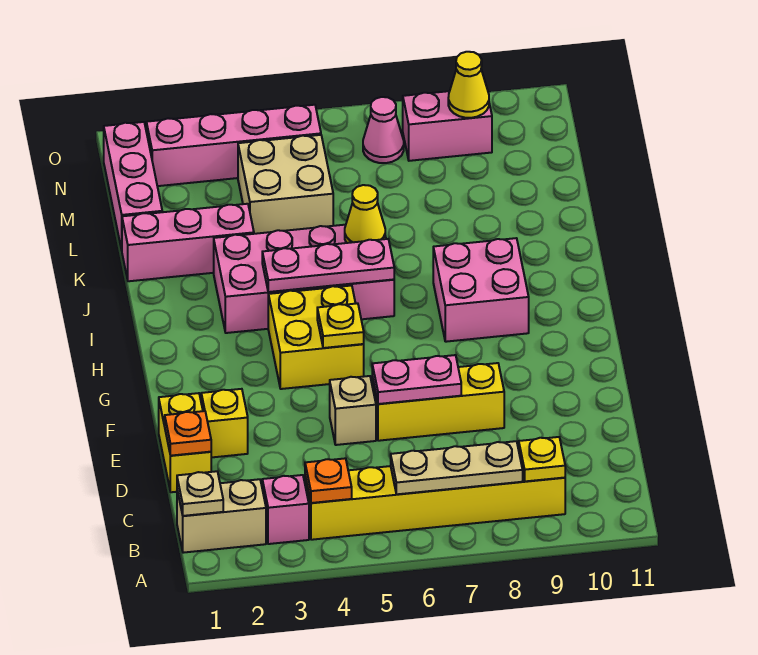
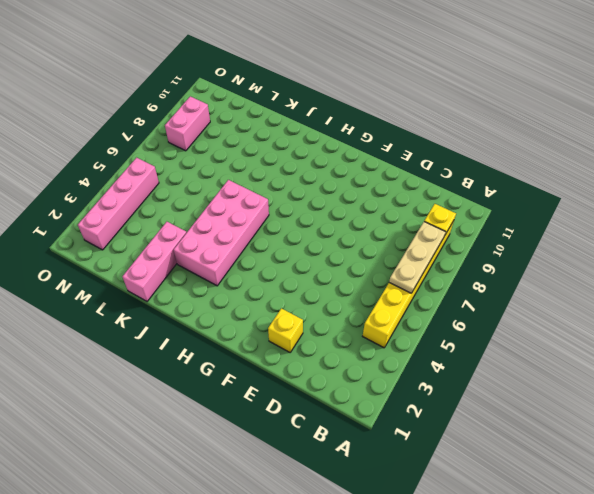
none -> tan brick B1:B2 level 1
none -> pink brick B3 level 1
none -> yellow brick D1:E1 level 1

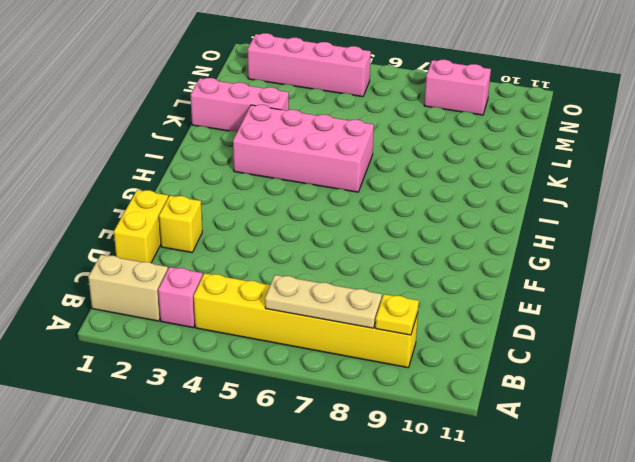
none -> tan brick E5 level 1
none -> yellow brick E6:E8 level 1
none -> yellow brick G4:H5 level 1

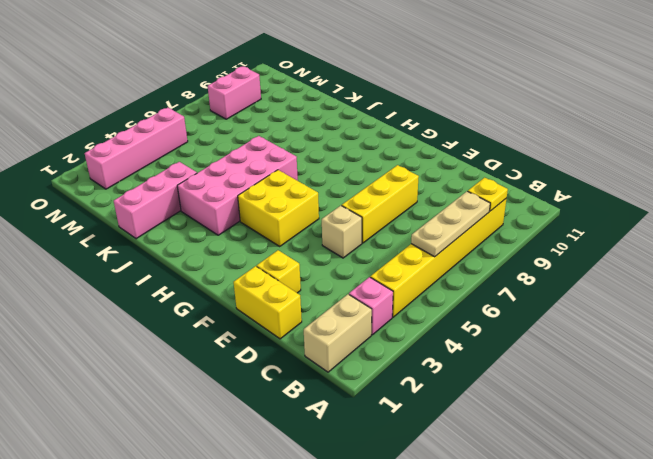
none -> pink brick H8:I9 level 1
none -> pink brick L1:N1 level 1
none -> tan brick L4:M5 level 1

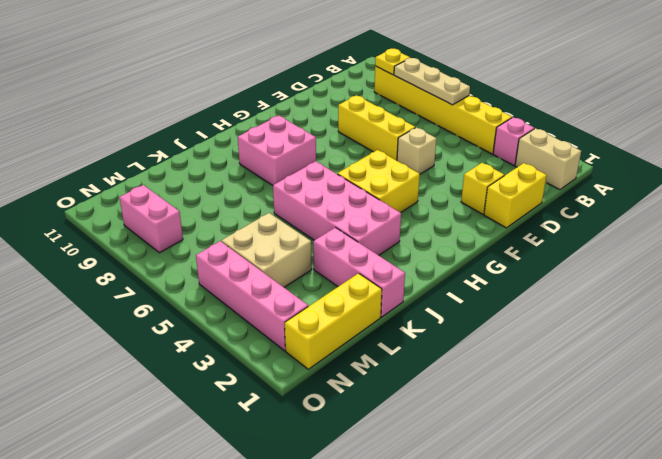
yellow brick L1:N1 level 1 -> pink brick L1:N1 level 1
none -> pink cone N7 level 1
none -> tan plate B1 level 2
none -> orange plate B4 level 2

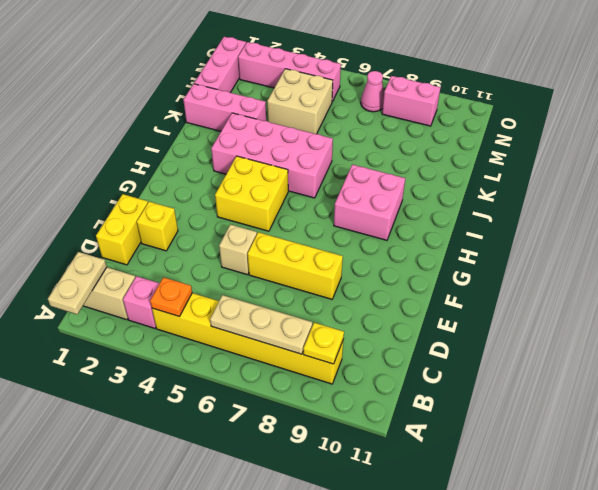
tan plate A1:B1 level 2 -> tan plate B1 level 2
none -> orange plate D1 level 2
none -> pink plate E6:E7 level 2
none -> yellow plate G5 level 2

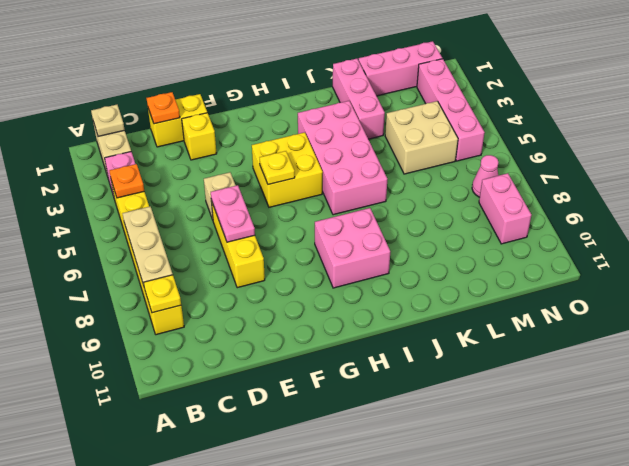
none -> pink plate I4:I6 level 2
none -> yellow cone J6 level 2
none -> yellow cone N9 level 2

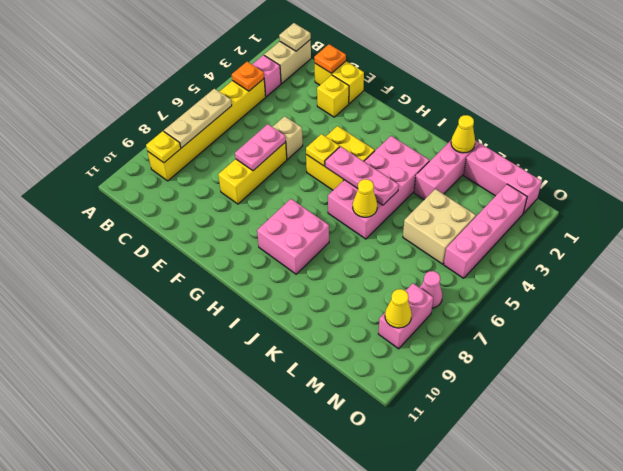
pink plate H5:J5 level 2 -> pink plate I4:I6 level 2
yellow cone K1 level 2 -> none

